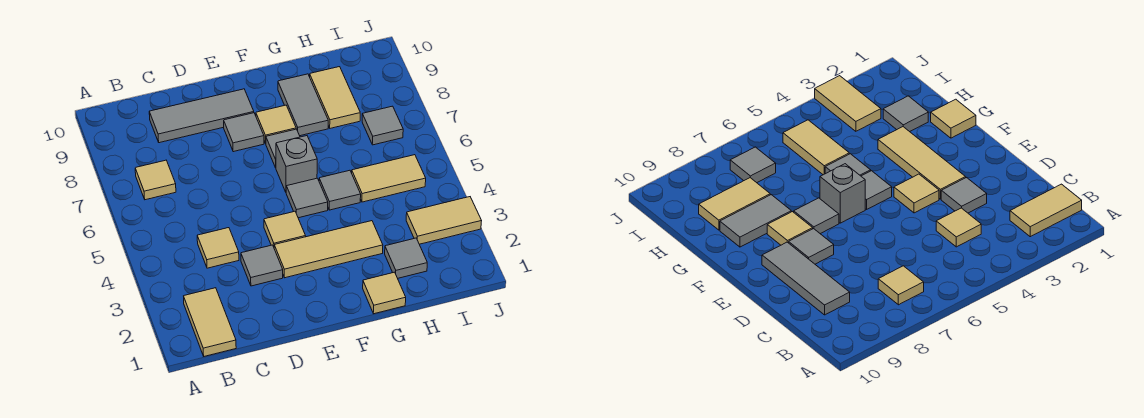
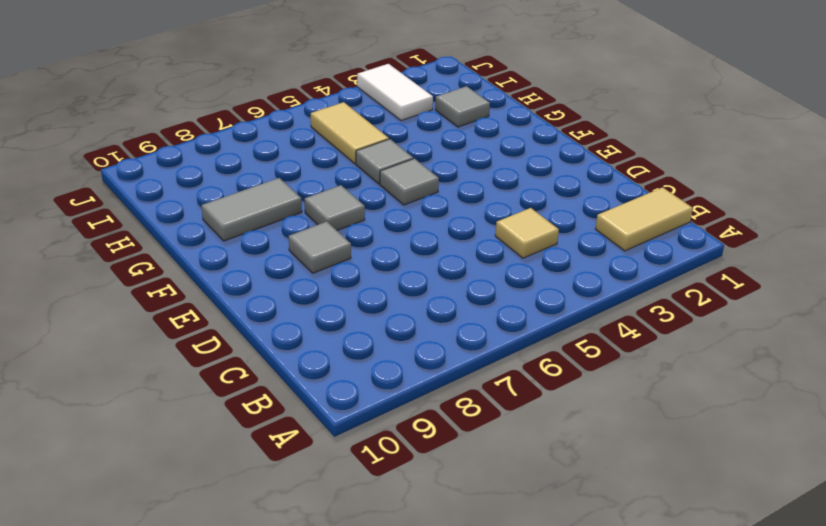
white tile I3:J3 level 1 -> tan tile I3:J3 level 1
none -> tan tile B7 level 1
none -> grey tile C9:E9 level 1
none -> grey tile D3 level 1

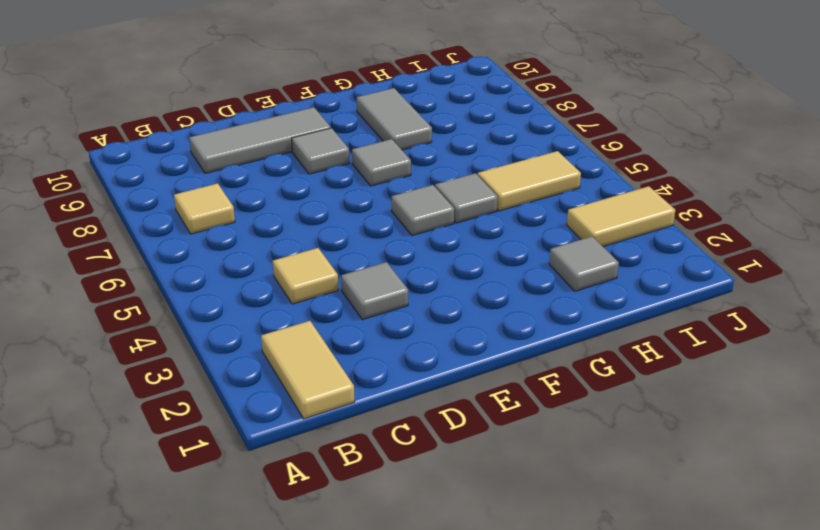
none -> tan tile E3:G3 level 1
none -> tan tile E4 level 1
none -> grey brick F6 level 1

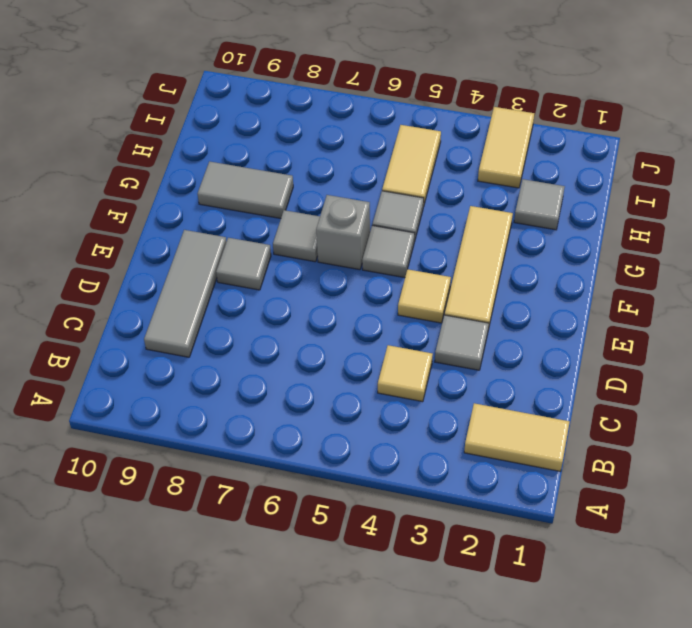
none -> tan tile B7 level 1
none -> tan tile F8 level 1
none -> tan tile G1 level 1

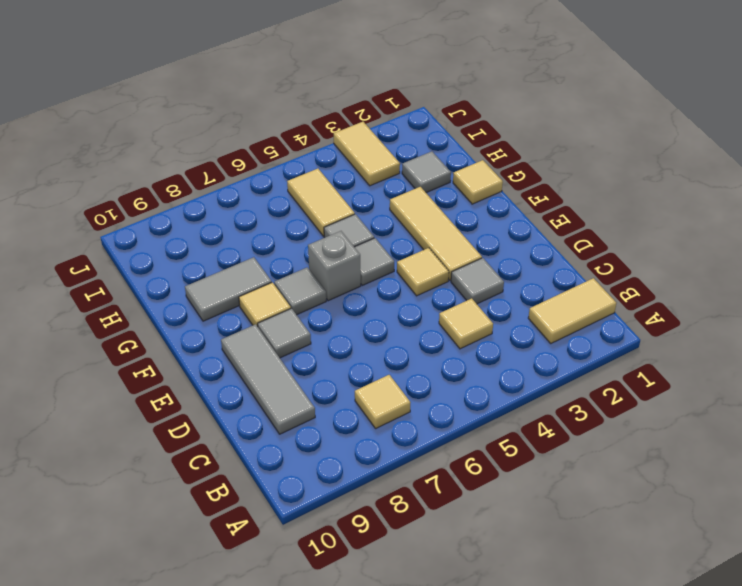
none -> tan tile H8:H9 level 1
none -> grey tile I7 level 1

